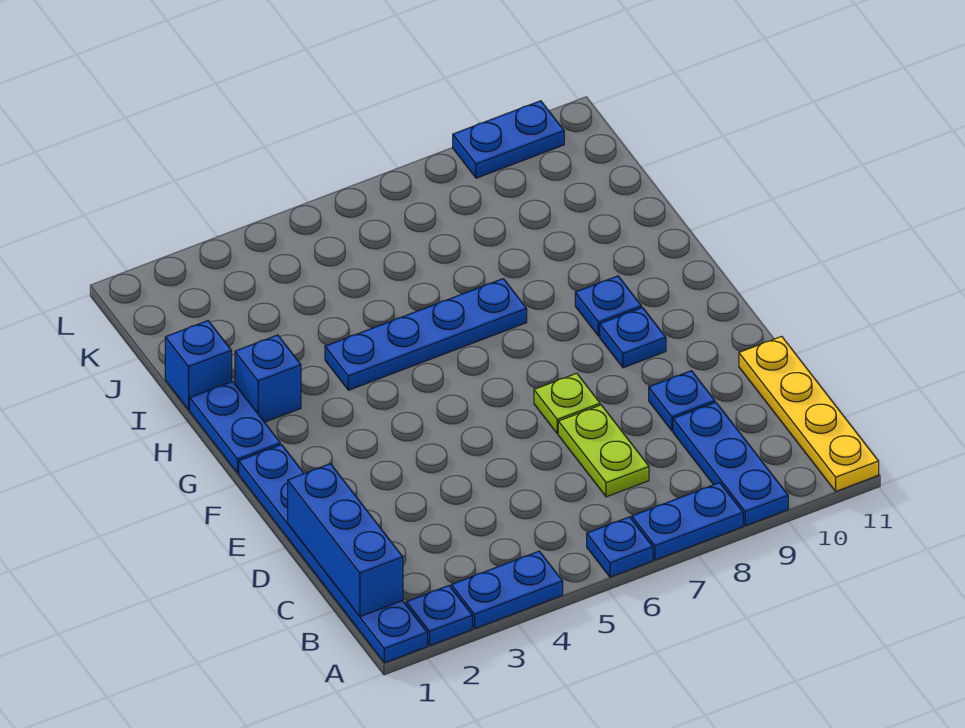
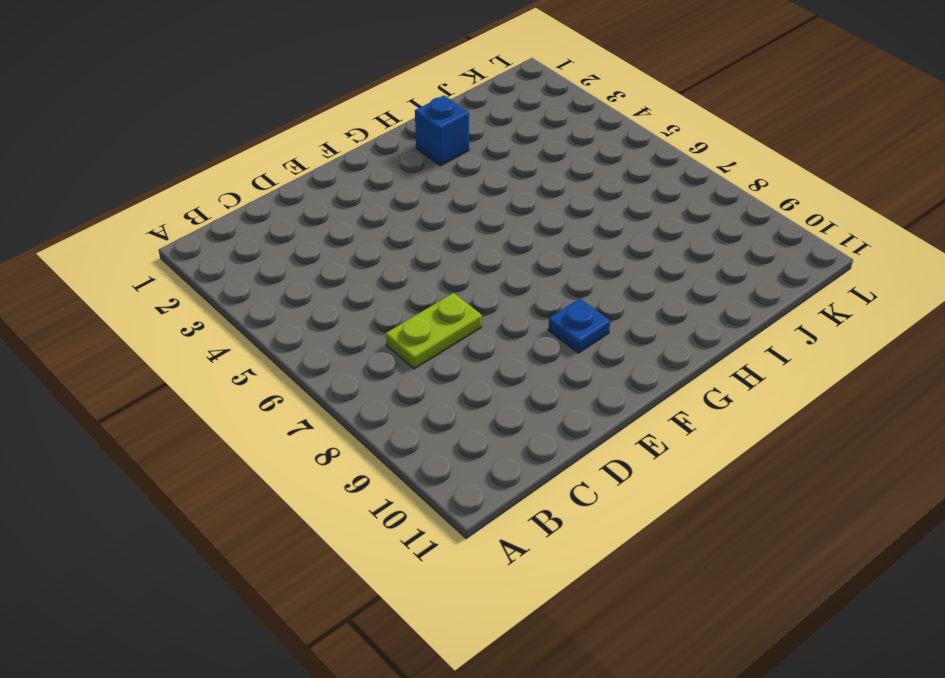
none -> blue plate A1:F1 level 1
none -> blue plate A2 level 1
none -> blue plate A3:A4 level 1

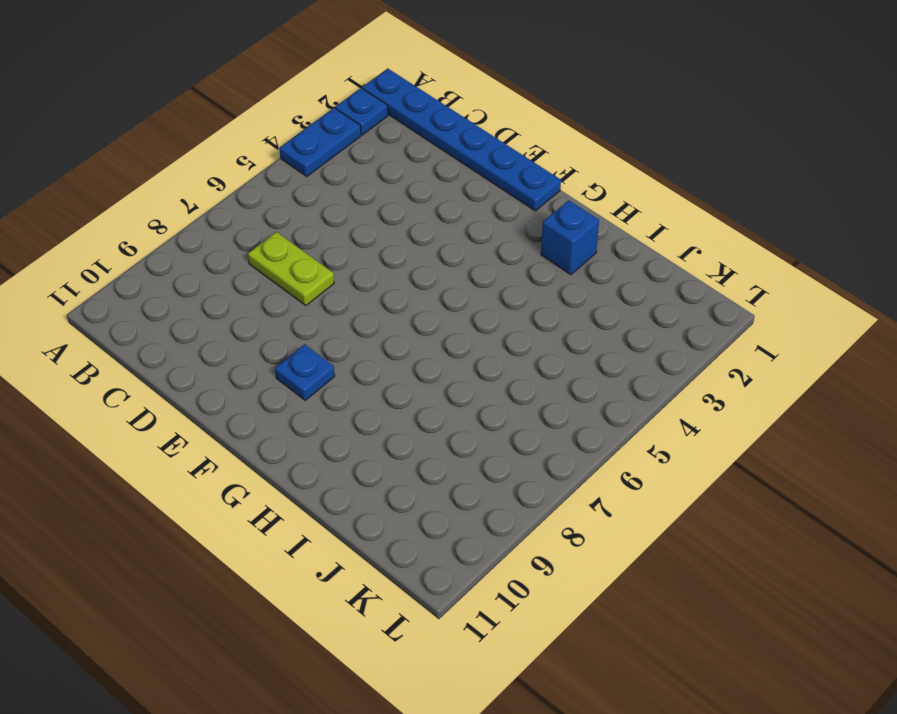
none -> blue plate A6 level 1
none -> blue plate A7:A8 level 1
none -> blue plate A9:C9 level 1

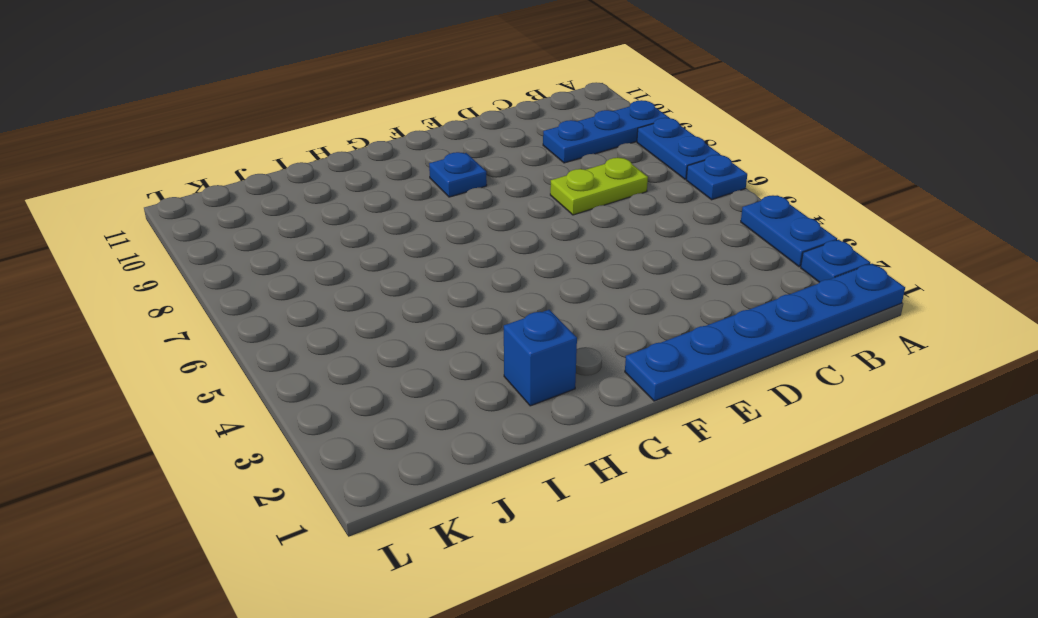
none -> yellow plate A11:D11 level 1
none -> blue plate D9 level 1
none -> lime plate E7 level 1

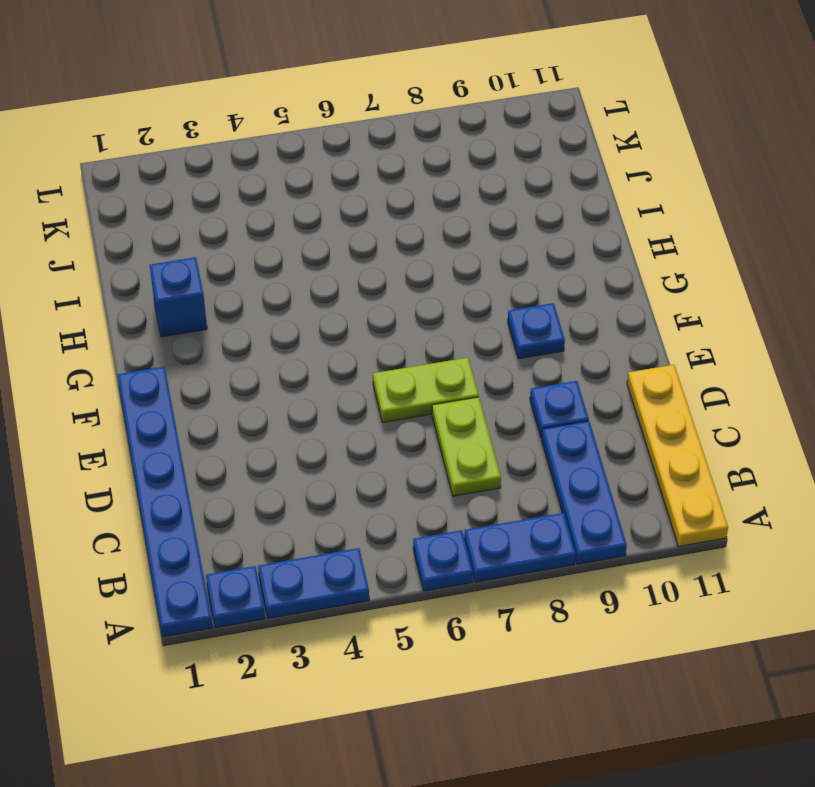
lime plate E6:E7 level 1 -> lime plate E7 level 1
none -> blue plate G1:H1 level 1
none -> blue plate G9 level 1
none -> blue plate H4:H7 level 1

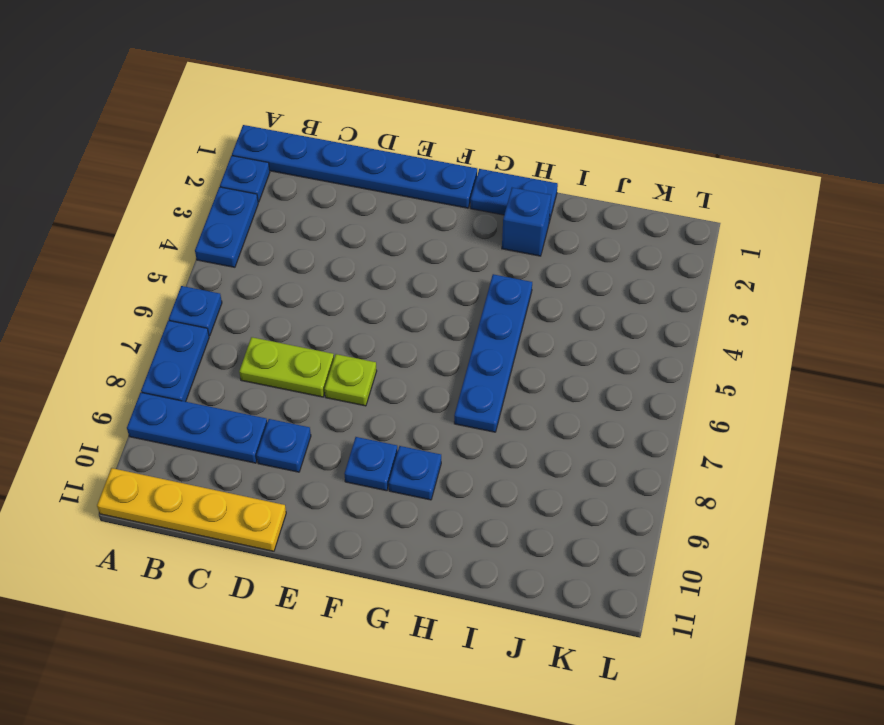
none -> blue brick I1 level 1
none -> blue plate L9:L10 level 1
none -> blue brick B1:D1 level 2

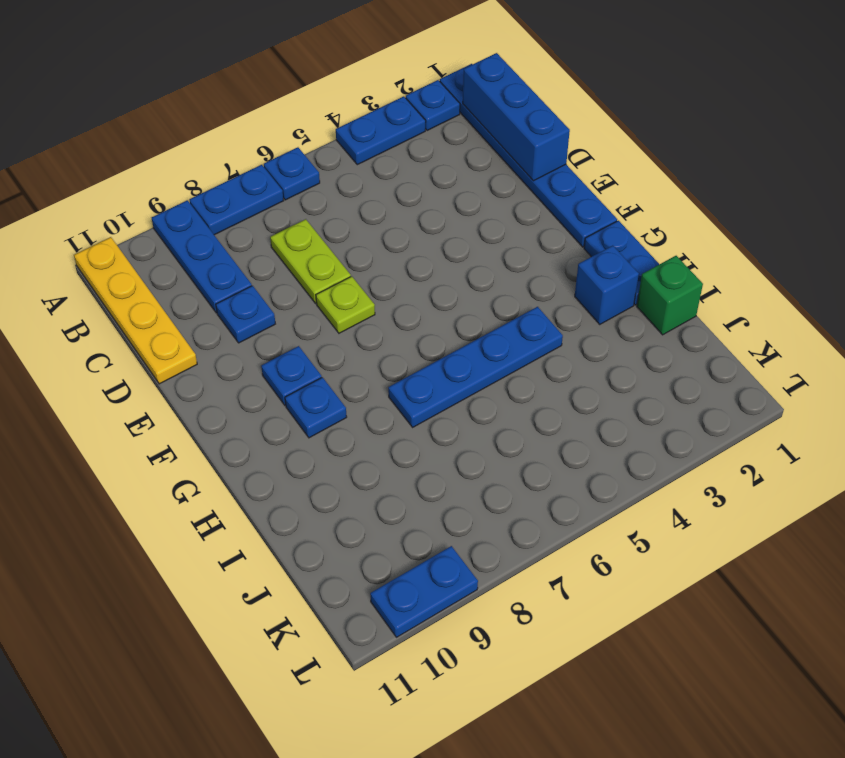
green brick I1 level 1 -> blue brick I1 level 1

